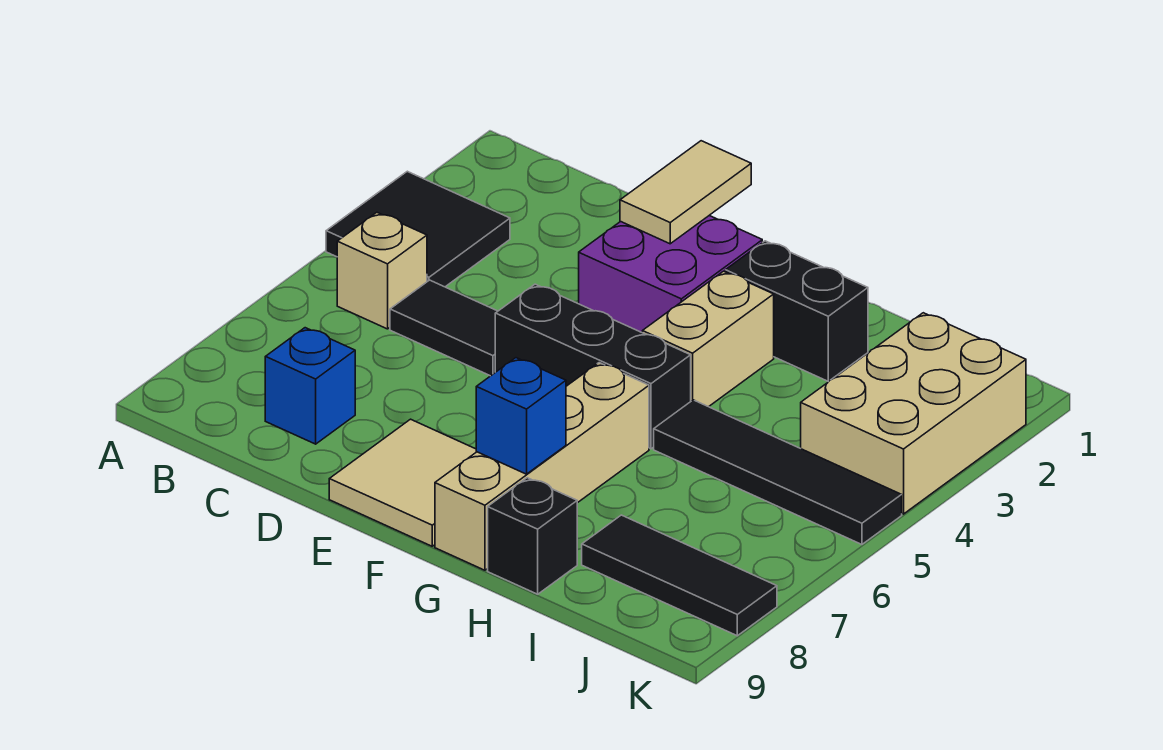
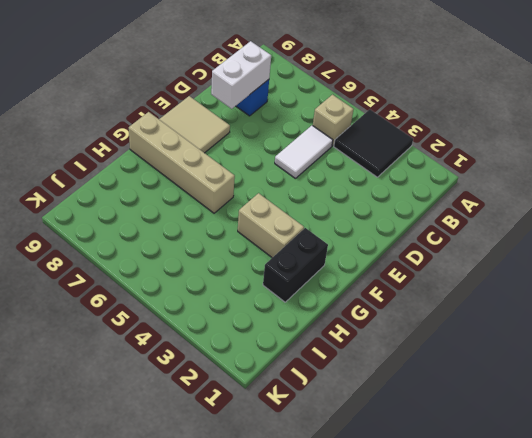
white tile C5:D5 level 1 -> black tile C5:D5 level 1
white brick C8:D8 level 2 -> none
none -> purple brick E2:F3 level 1
none -> black brick E5:G5 level 1
none -> black tile H5:K5 level 1

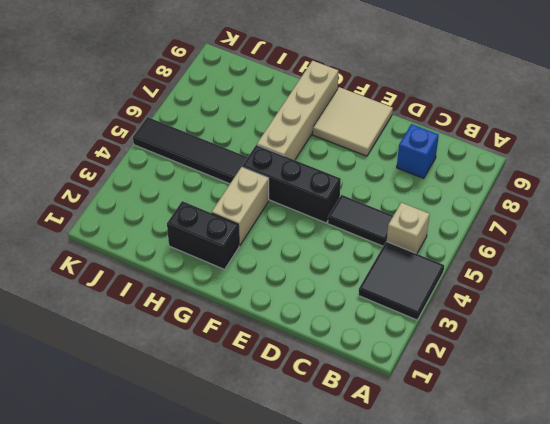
none -> purple brick E2:F3 level 1
none -> black brick H9 level 1
none -> black tile I8:K8 level 1

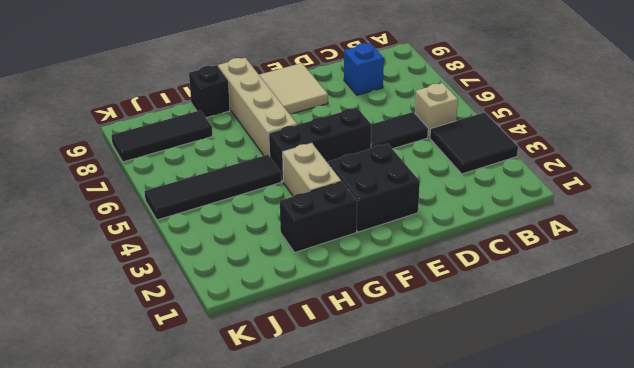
black brick E2:F3 level 1 -> purple brick E2:F3 level 1
none -> tan brick J2:K4 level 1
none -> tan tile E1:E2 level 2
none -> blue brick G8 level 2

